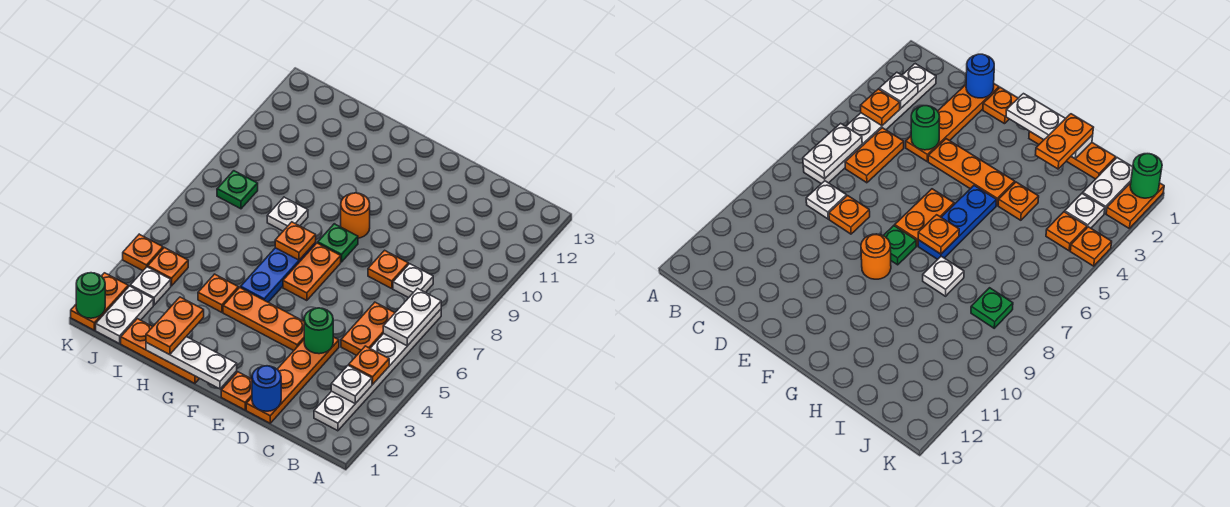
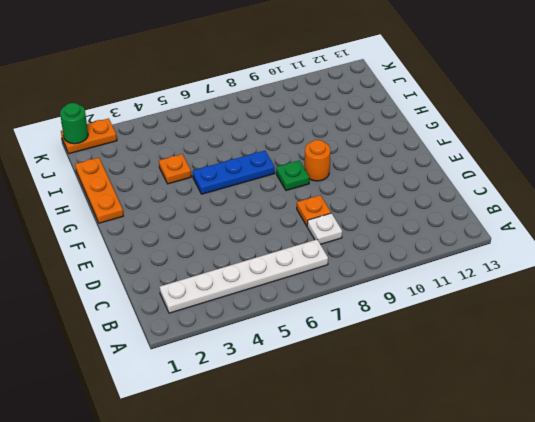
none -> orange plate C5:C6 level 1
none -> orange plate D1:D4 level 1
none -> orange plate E1 level 1

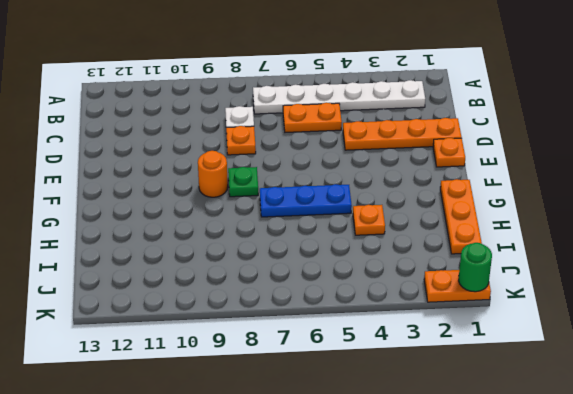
none -> orange plate E4:G4 level 1
none -> orange plate F6:F7 level 1
none -> white plate H8 level 1

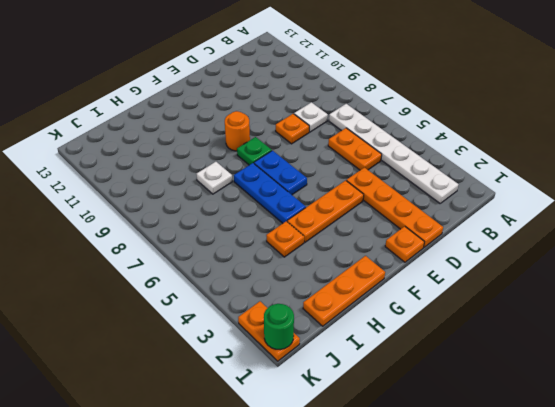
blue plate F6:F7 level 1 -> orange plate F6:F7 level 1
none -> white plate J1:J2 level 1
none -> white plate J3 level 1
none -> orange plate J4 level 1

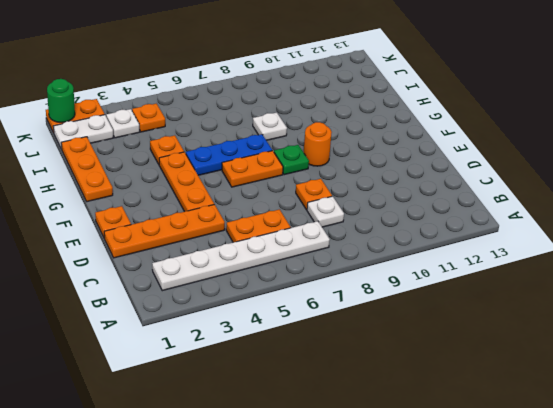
none -> green plate J8 level 1
none -> orange plate K4 level 1
none -> white plate B3 level 2

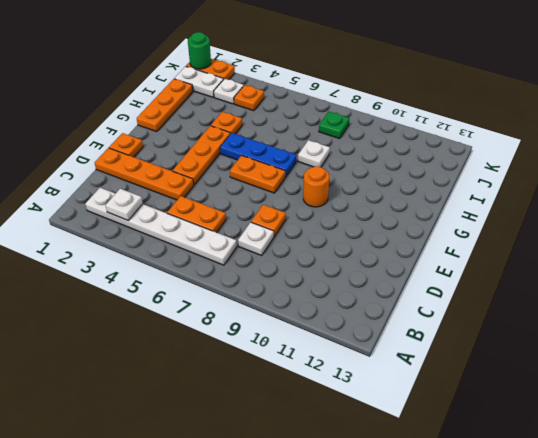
none -> green plate F8 level 1
none -> orange plate K4 level 1
none -> orange plate B4 level 2

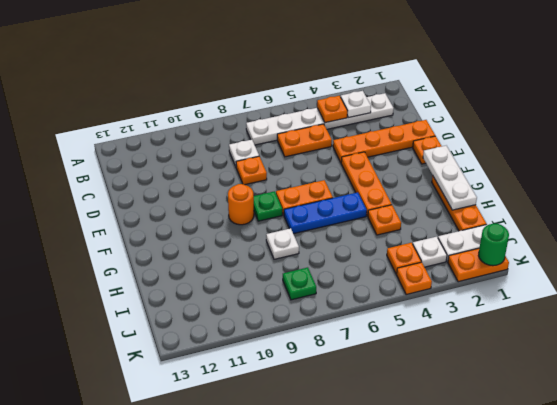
none -> white plate B6:B7 level 2
none -> blue round brick D1 level 2
none -> green round brick D4 level 2

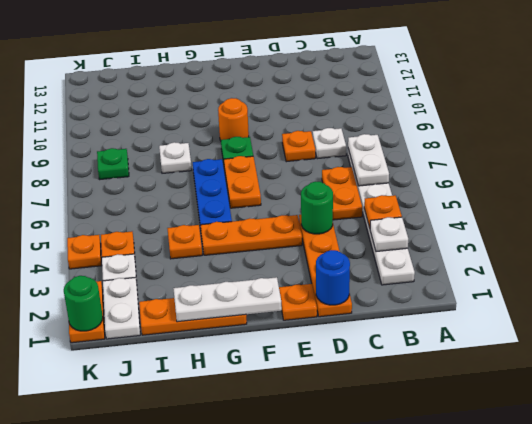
none -> orange plate G7 level 2
none -> orange plate H1:H2 level 3

